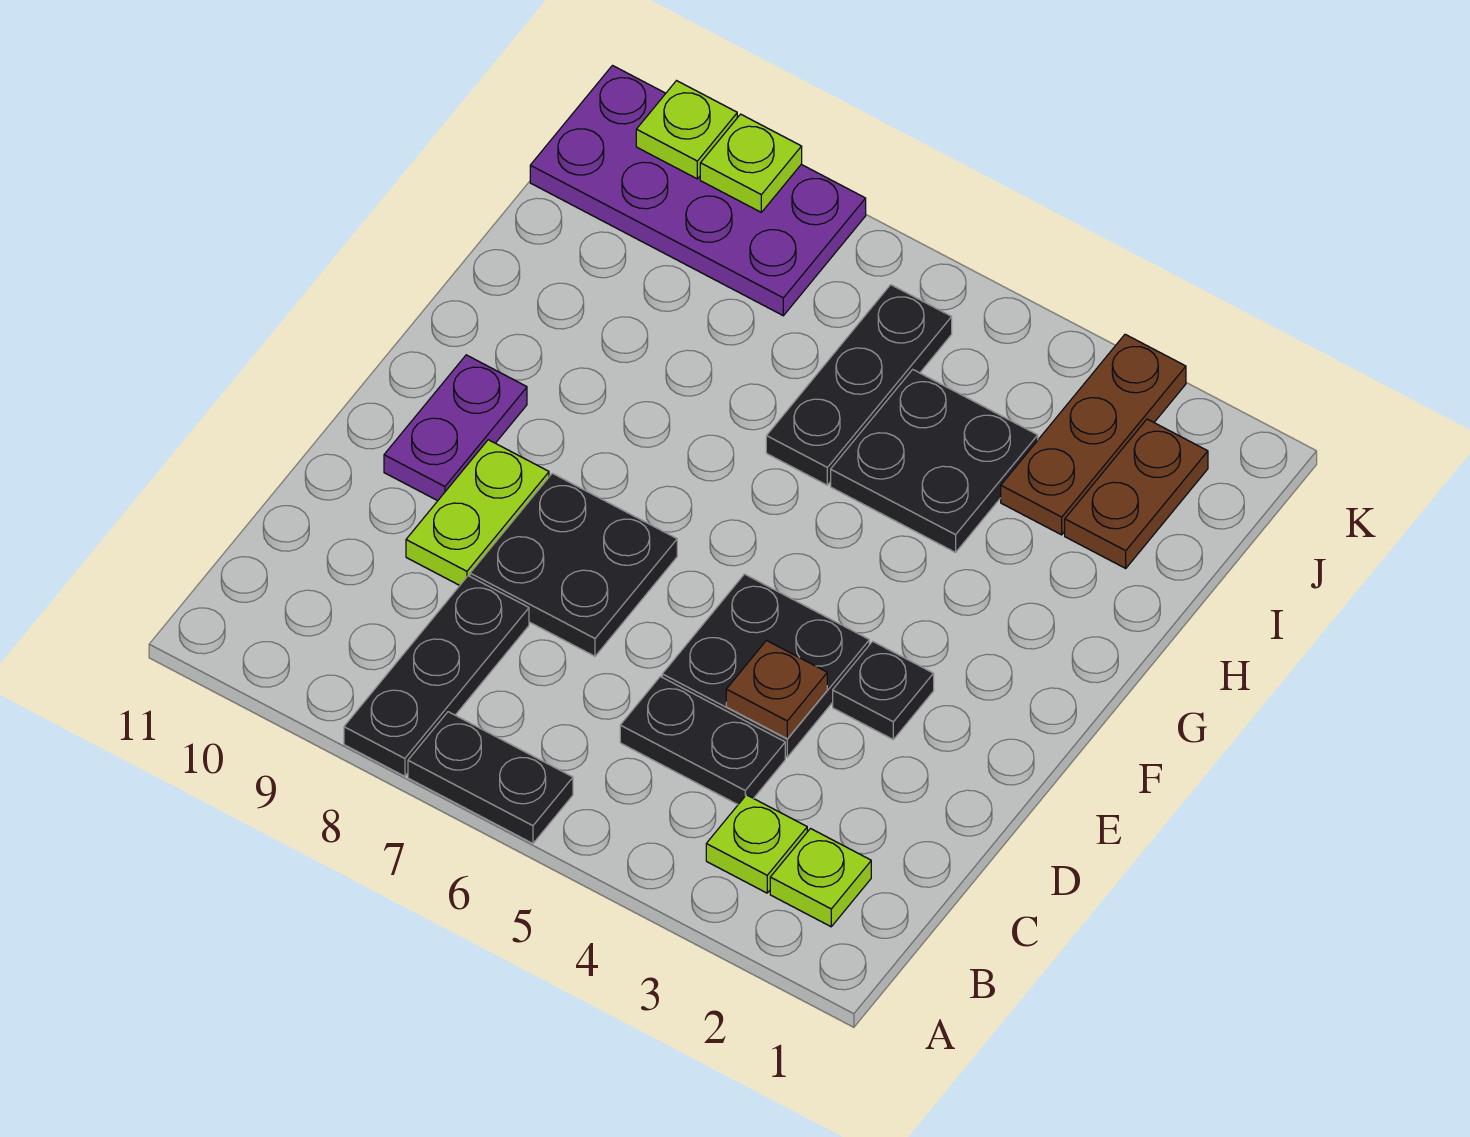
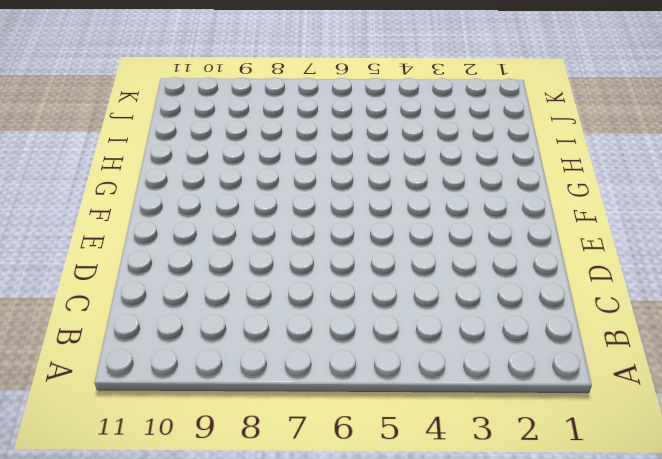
none -> black plate A6:A7 level 1
none -> black plate A8:C8 level 1
none -> lime plate B2 level 1

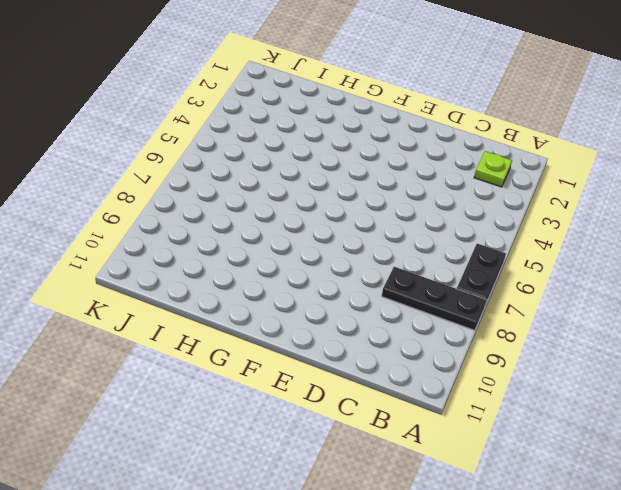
none -> lime plate B3 level 1
none -> black plate C4:C5 level 1
none -> black plate D4:E5 level 1

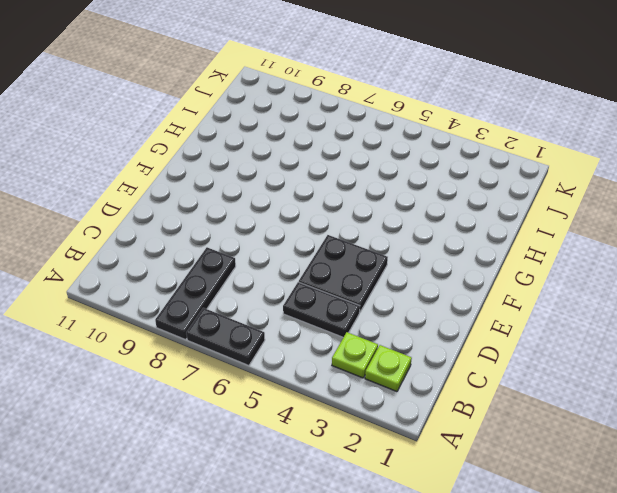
none -> black plate D7:E8 level 1
none -> lime plate D9:E9 level 1
none -> black plate E3 level 1

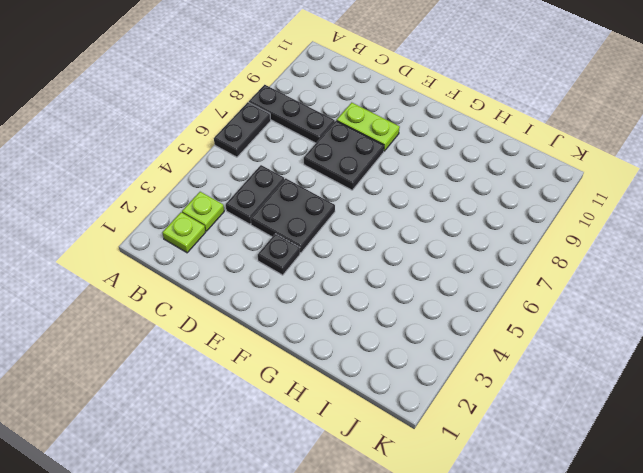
none -> purple plate E10:F10 level 1
none -> black plate H4:I5 level 1
none -> black plate H6:J6 level 1

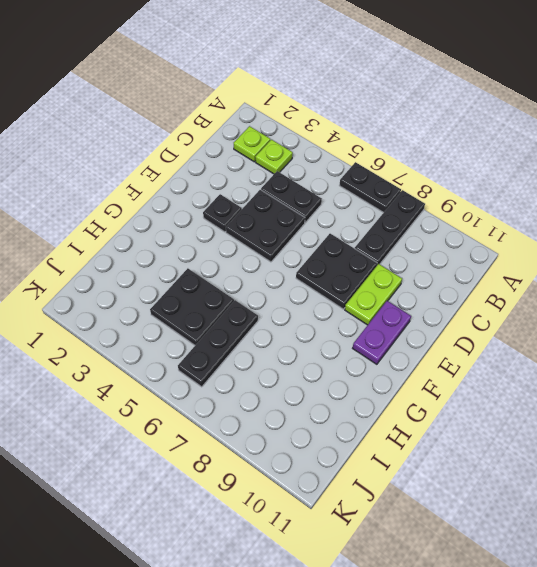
none -> brown plate I2:J2 level 1
none -> brown plate I3:K3 level 1
none -> purple plate J8:K11 level 1

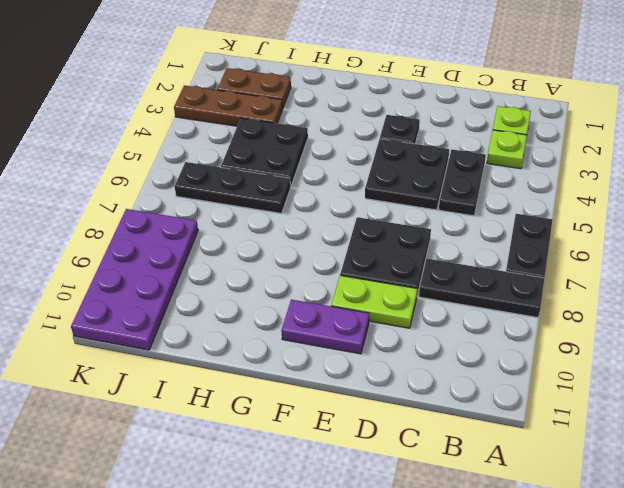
none -> brown plate D4 level 2
none -> lime plate K9 level 2
none -> lime plate K10 level 2

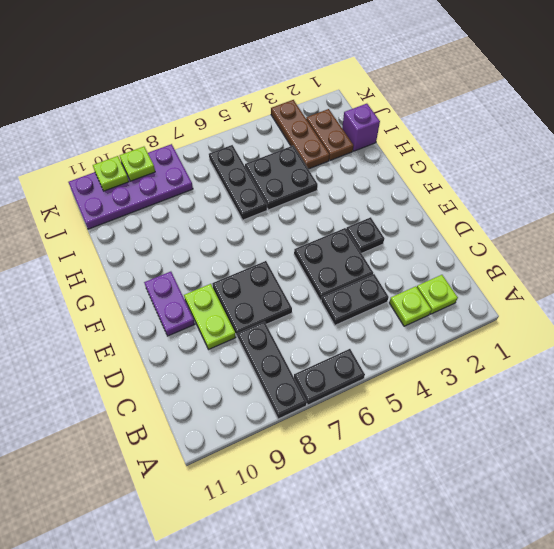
purple brick I1 level 1 -> none
none -> brown plate D4 level 2

